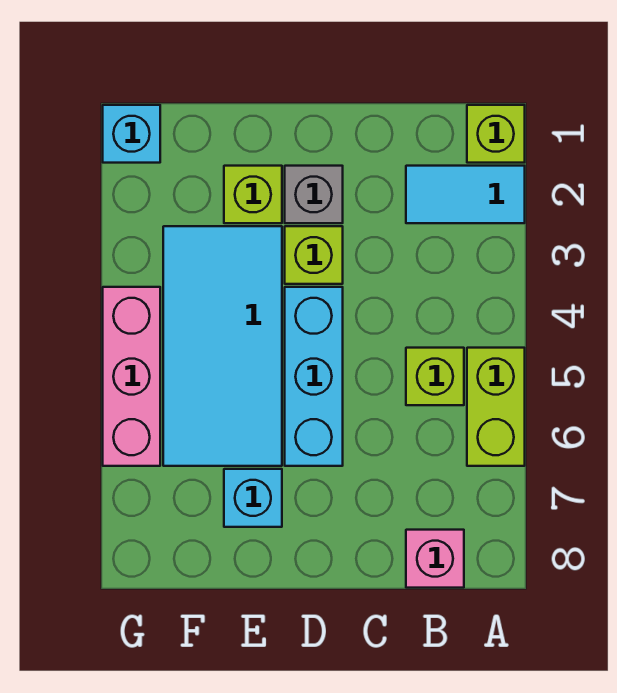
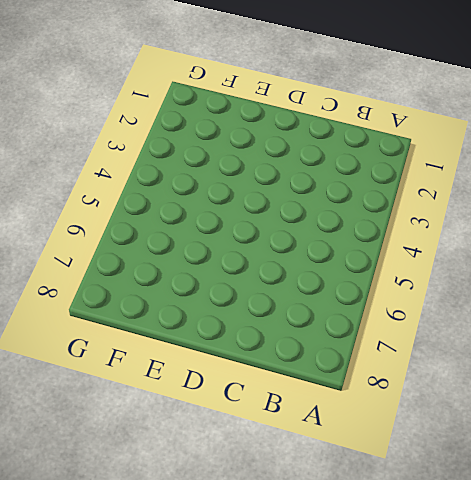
none -> lime brick A1 level 1
none -> cyan tile A2:B2 level 1
none -> lime brick A5:A6 level 1

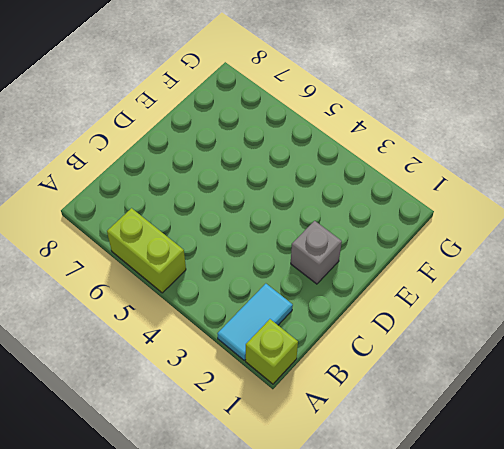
none -> lime brick B5 level 1
none -> pink brick B8 level 1
none -> lime brick D3 level 1

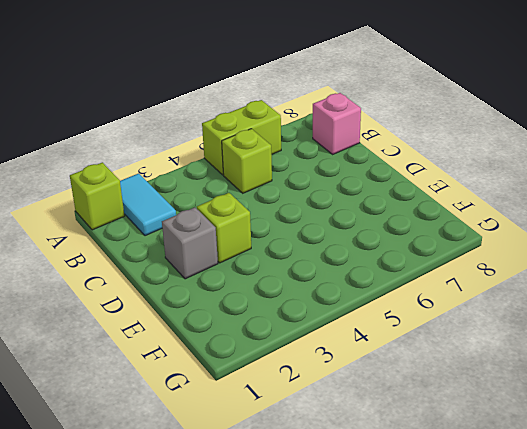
none -> cyan brick D4:D6 level 1
none -> lime brick E2 level 1
none -> cyan tile E3:F6 level 1

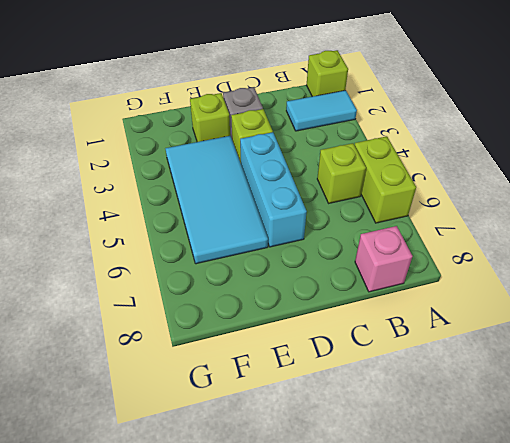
none -> cyan brick E7 level 1
none -> cyan brick G1 level 1
none -> pink brick G4:G6 level 1

